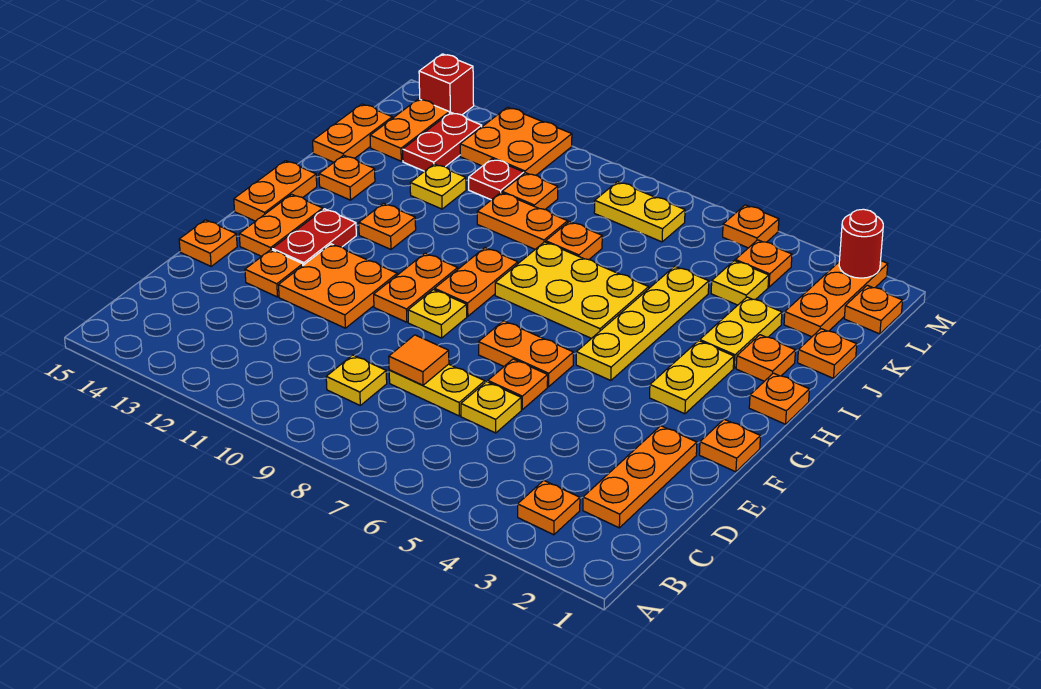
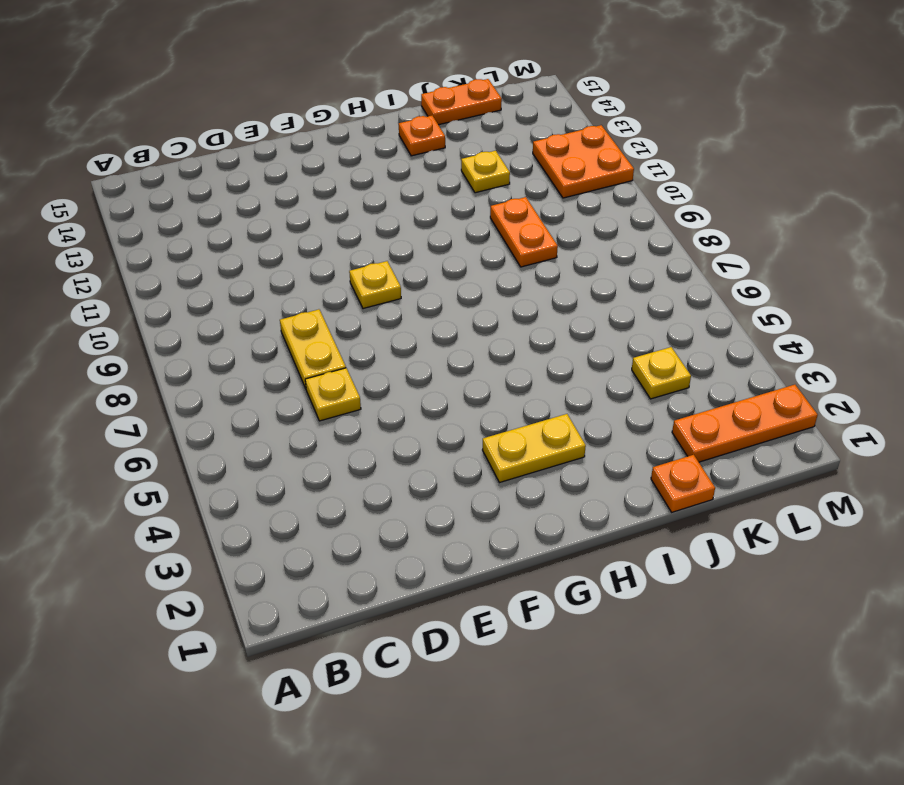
none -> orange plate B3 level 1
none -> orange plate C2:E2 level 1
none -> yellow plate C9 level 1
none -> orange plate E6 level 1

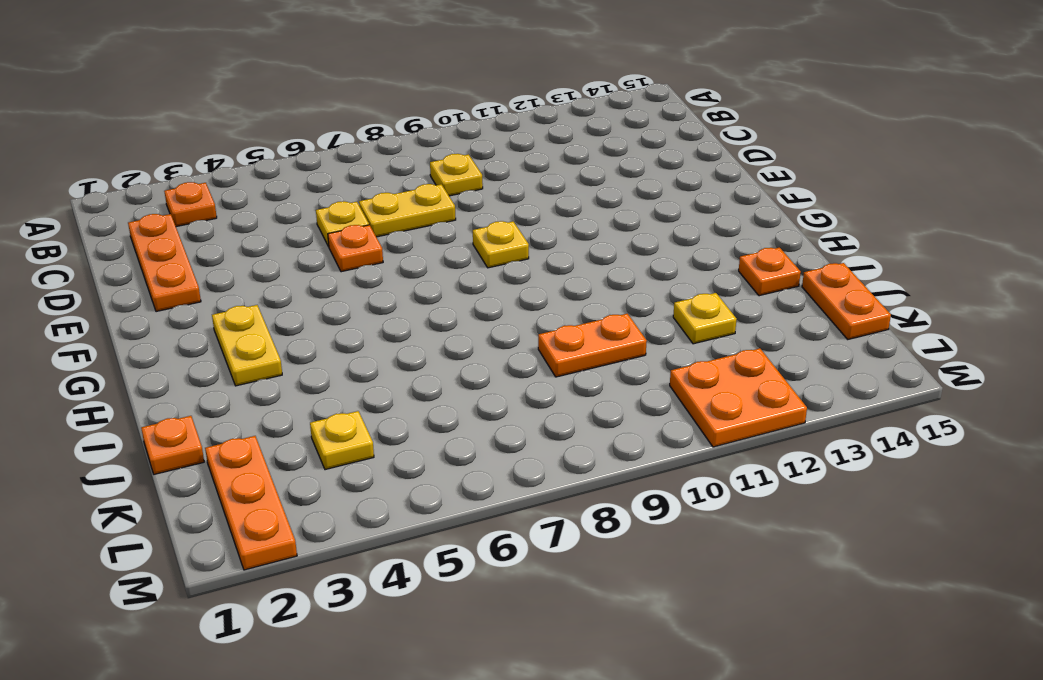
none -> orange plate E11:F12 level 1
none -> orange plate E13 level 1
none -> orange plate E15 level 1
none -> orange plate F1 level 1

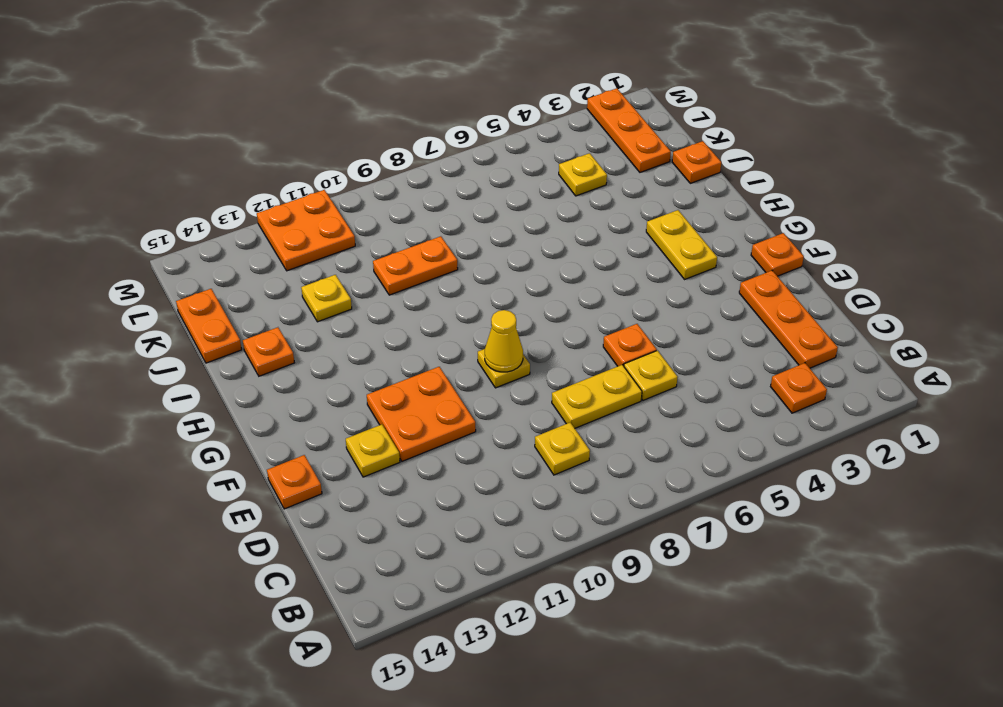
yellow plate E13 level 1 -> orange plate E13 level 1
yellow cone F9 level 2 -> none
none -> orange plate F6:F7 level 1
none -> orange plate F10:G10 level 1
none -> red plate F13:G13 level 1
none -> orange plate F14:G14 level 1

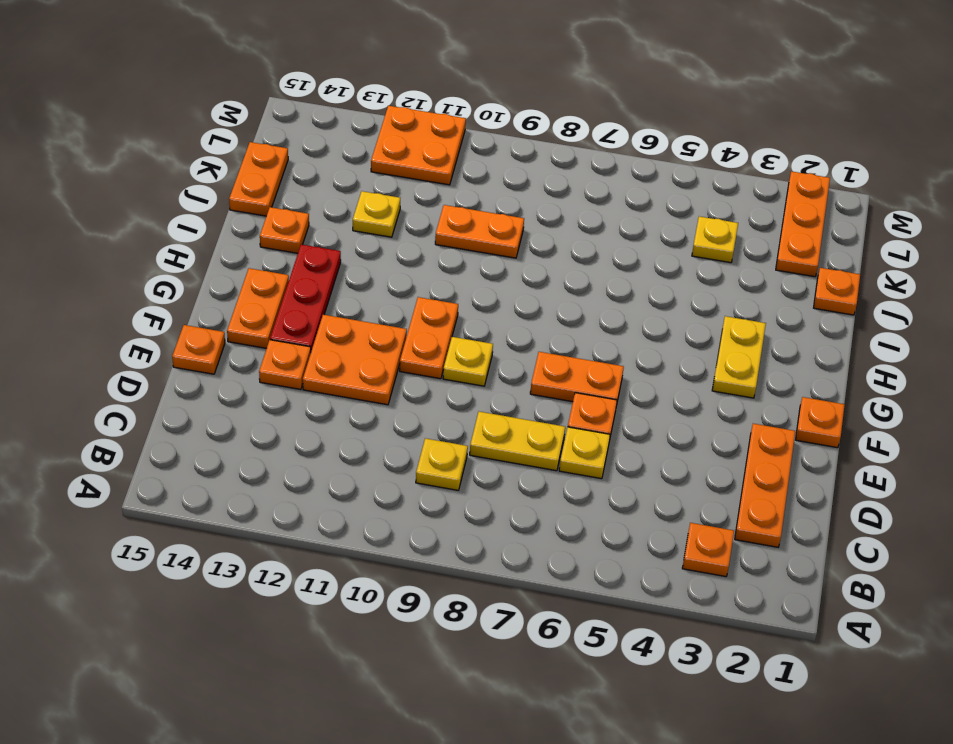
red plate F13:H13 level 1 -> red plate F13:G13 level 1
none -> yellow plate G5:J5 level 1
none -> orange plate G9:H9 level 1
none -> orange plate G15:H15 level 1
none -> orange plate H1 level 1

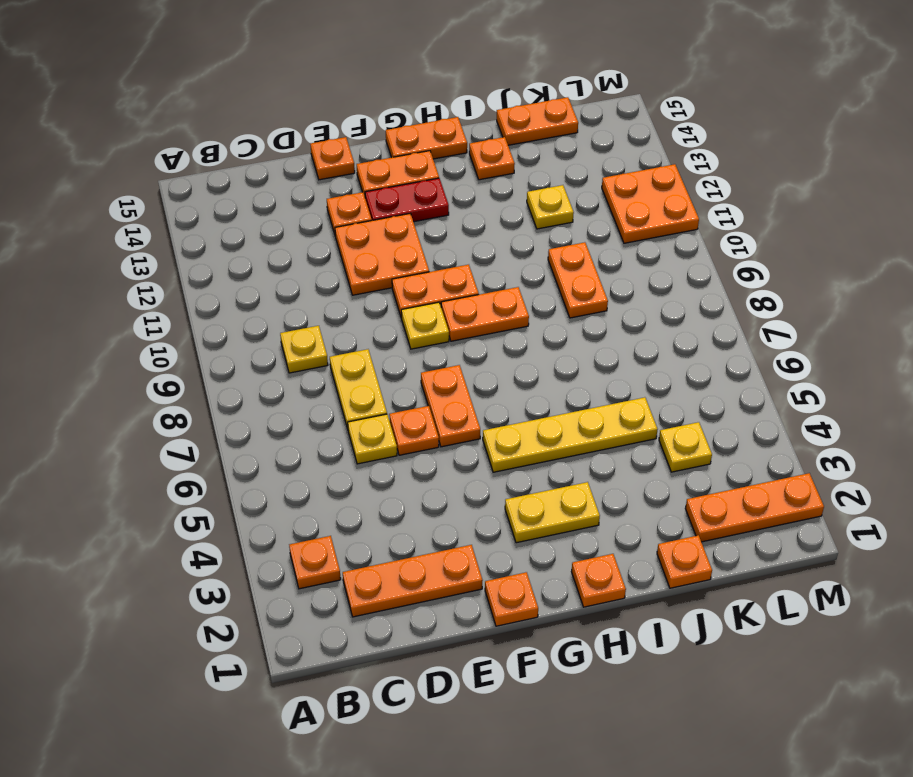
none -> yellow plate H6:I8 level 1
none -> orange plate H12 level 1
none -> orange plate I2 level 1
none -> yellow plate I3:J3 level 1

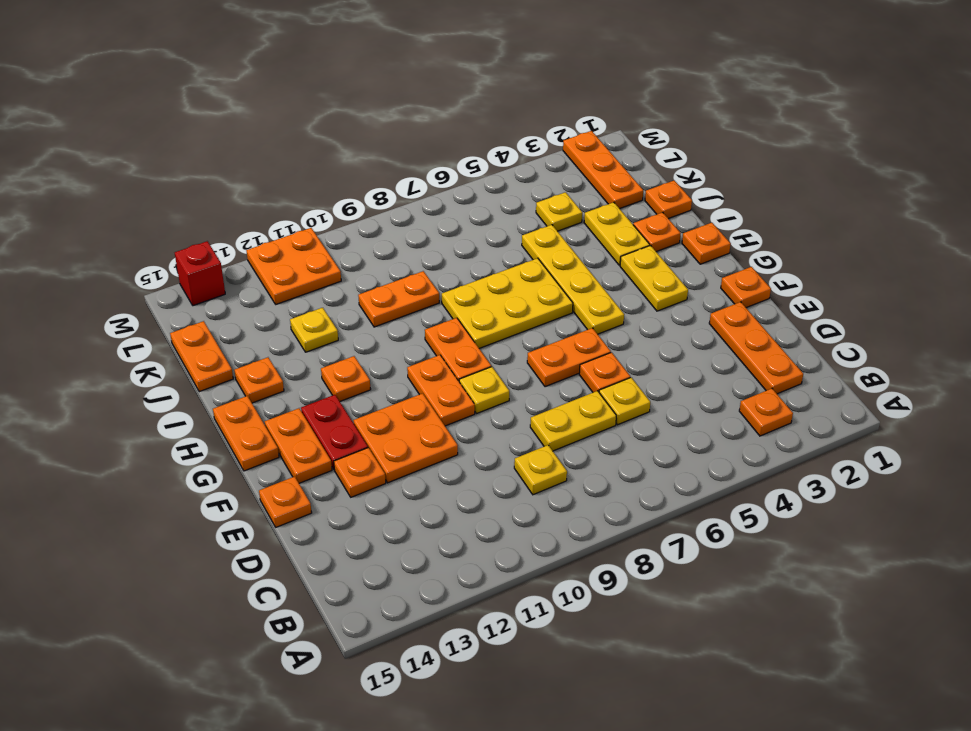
none -> orange plate J8 level 1
none -> orange plate K10 level 1
none -> red plate K11 level 1
none -> red plate K13:L13 level 1

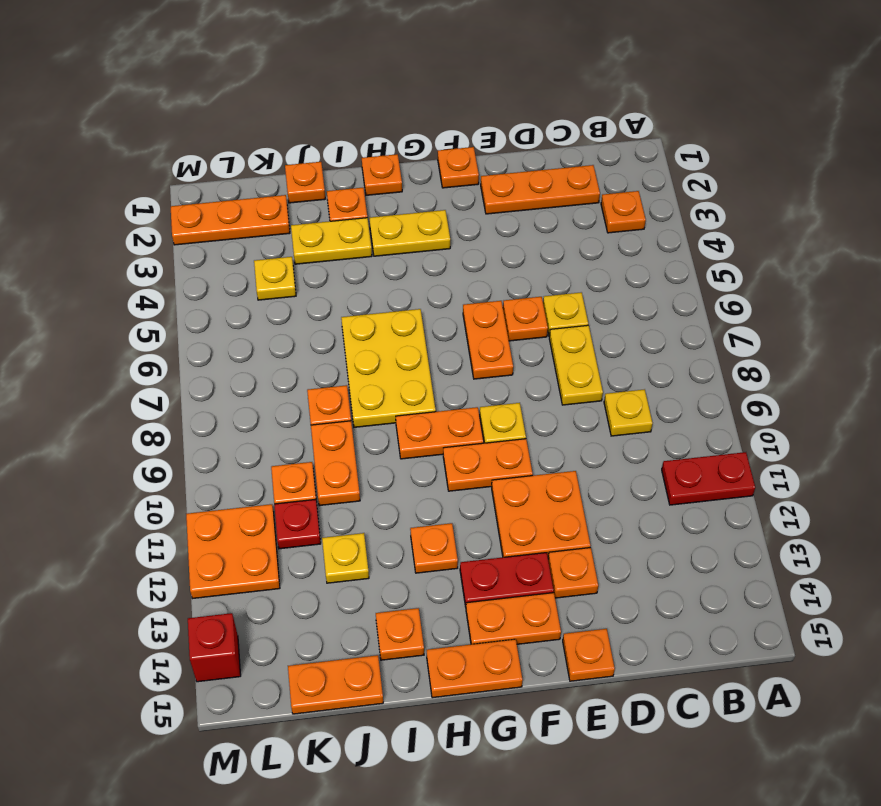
red plate A11:B11 level 1 -> red plate K13:L13 level 1
none -> yellow plate G5:J5 level 1
none -> orange plate K14:L14 level 1
none -> orange plate L1 level 1
none -> orange plate L4 level 1

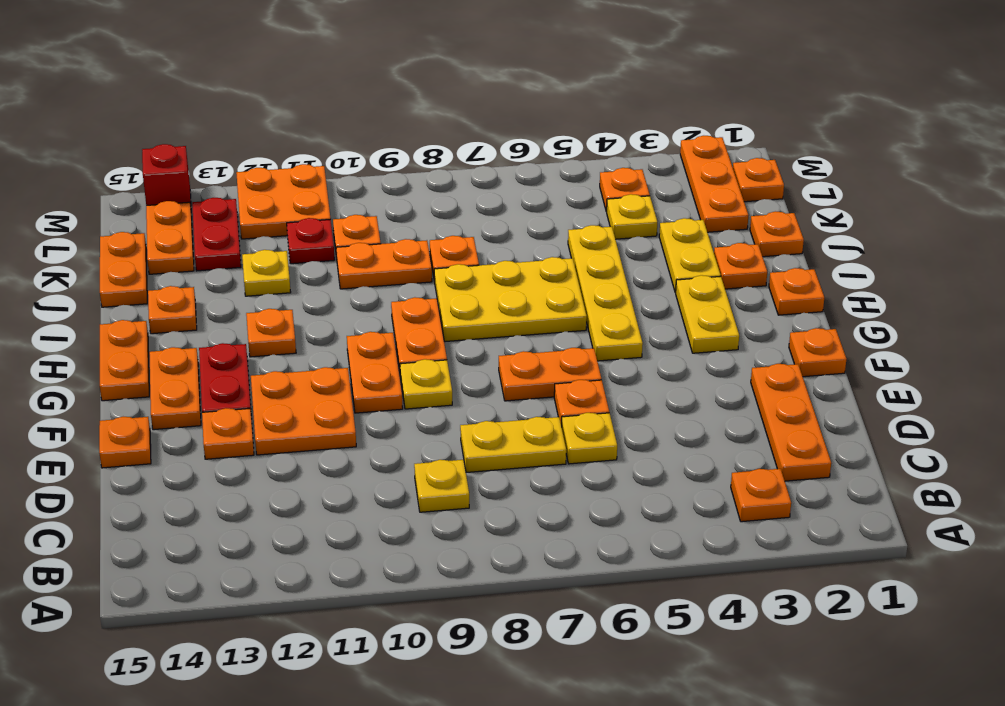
none -> yellow plate L7:L8 level 1
none -> orange plate M5 level 1
none -> orange tile D8 level 2
none -> red round brick M2 level 2

